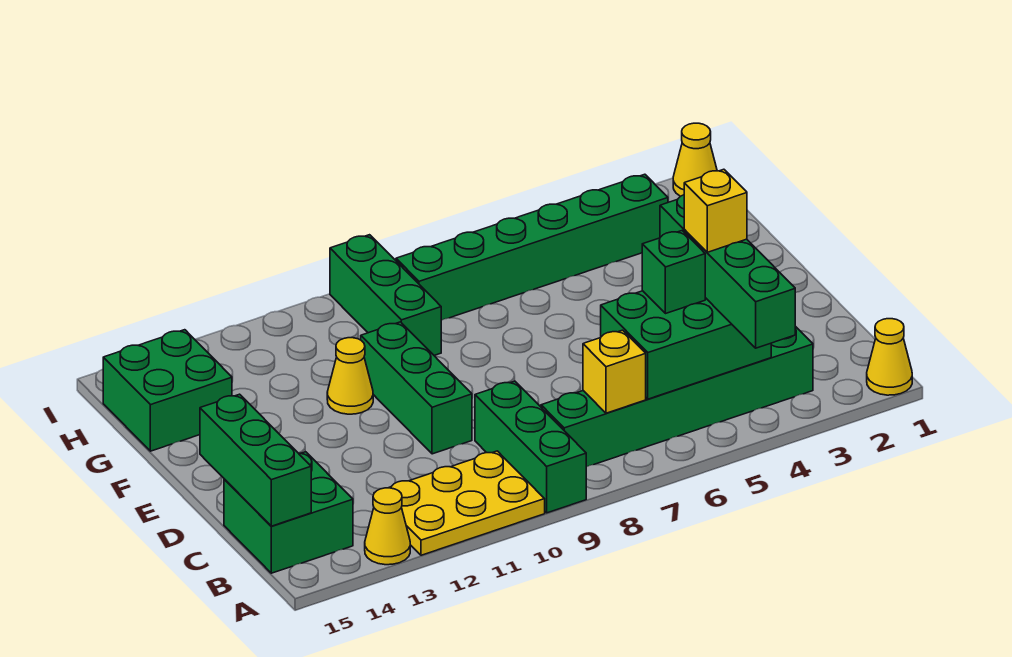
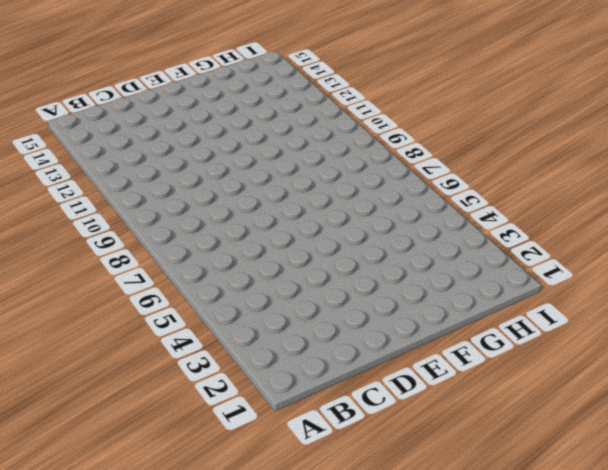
none -> yellow cone A1 level 1
none -> green brick A9:C9 level 1
none -> yellow plate A10:B12 level 1

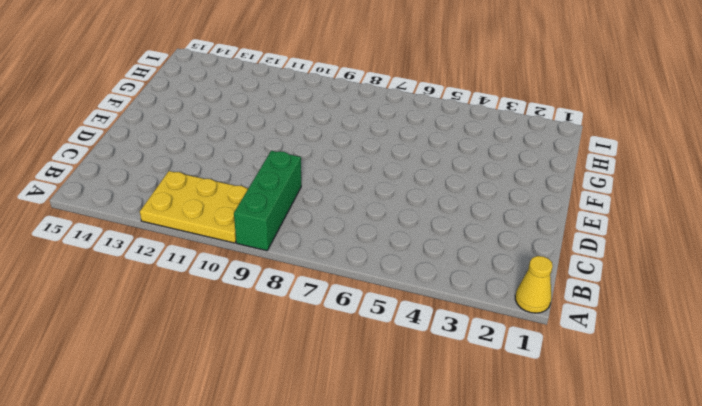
none -> yellow cone A13 level 1
none -> green brick B3:B8 level 1
none -> green brick B14:C15 level 1

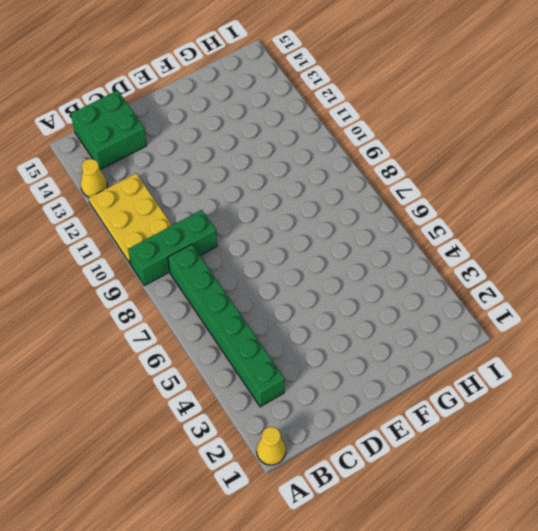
none -> green brick D10:F10 level 1
none -> yellow cone F11 level 1
none -> green brick G9:I9 level 1

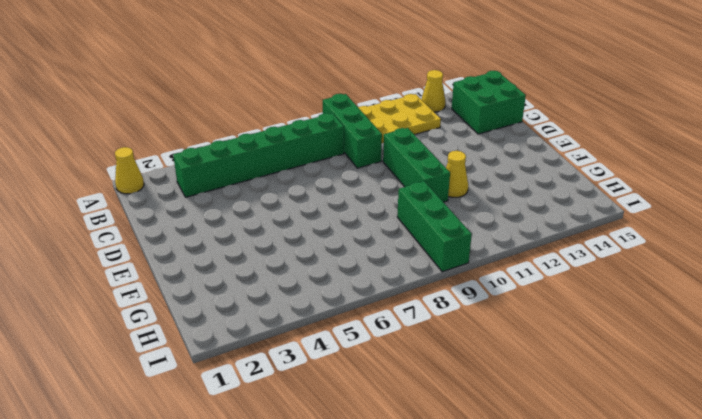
none -> green brick G14:H15 level 1
none -> green brick H3:H8 level 1
none -> yellow cone I1 level 1

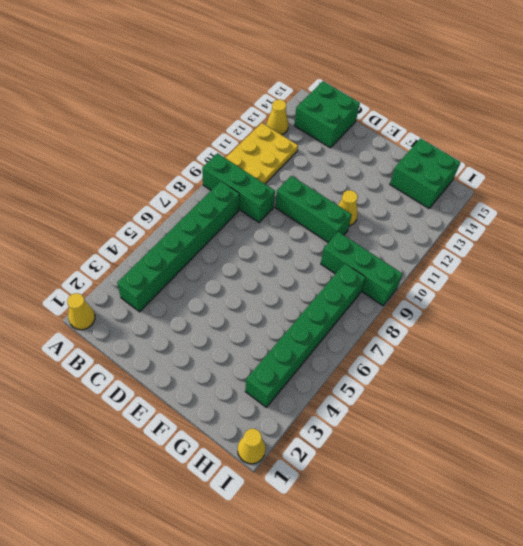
none -> green brick B4:C6 level 2
none -> yellow brick B7 level 2
none -> green brick B15:D15 level 2

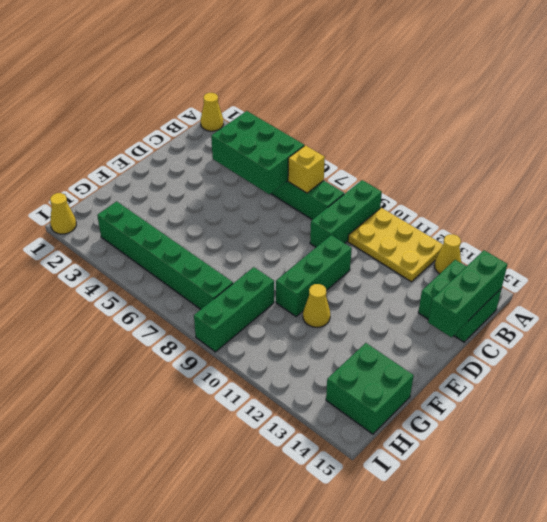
none -> green brick A4:D4 level 3
none -> green brick C5 level 3
none -> yellow brick C4 level 4

